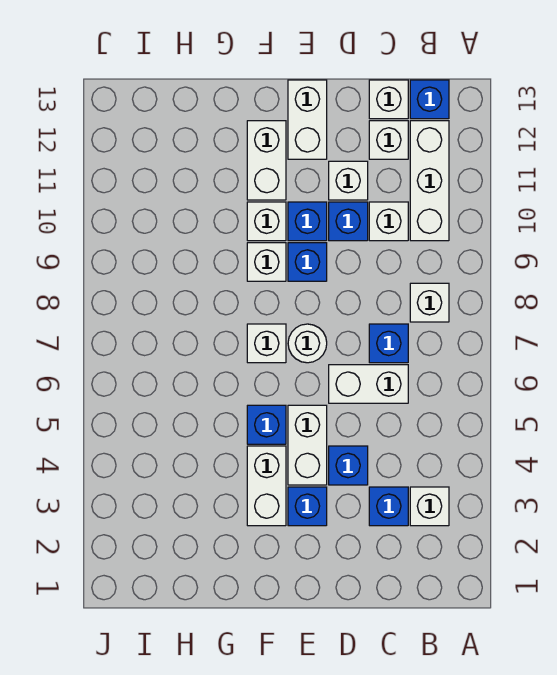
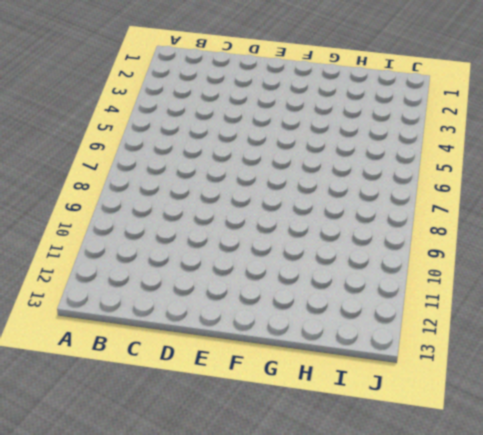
none -> white brick B3 level 1
none -> white brick B8 level 1
none -> white brick B10:B12 level 1

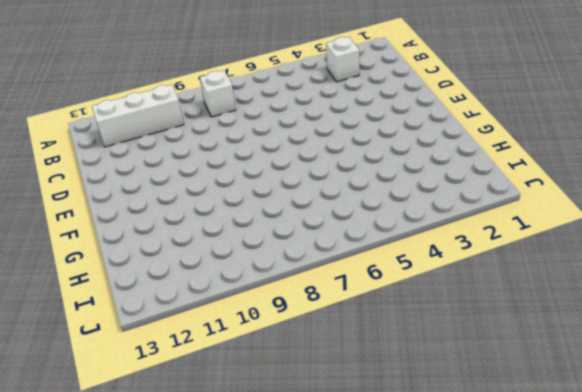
none -> blue brick B13 level 1
none -> blue brick C3 level 1
none -> white brick C6:D6 level 1

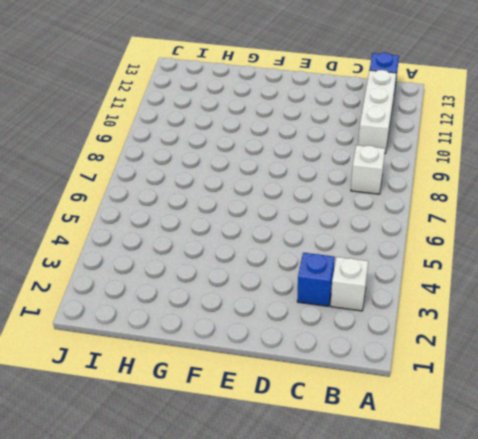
none -> white brick C6:D6 level 1
none -> blue brick C7 level 1
none -> white brick C10 level 1

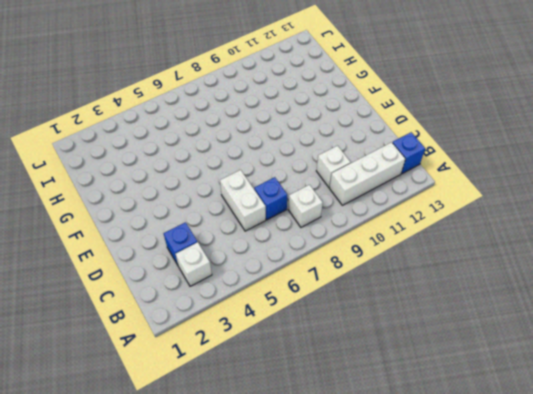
none -> white brick C12 level 1
none -> white brick C13 level 1
none -> blue brick D4 level 1

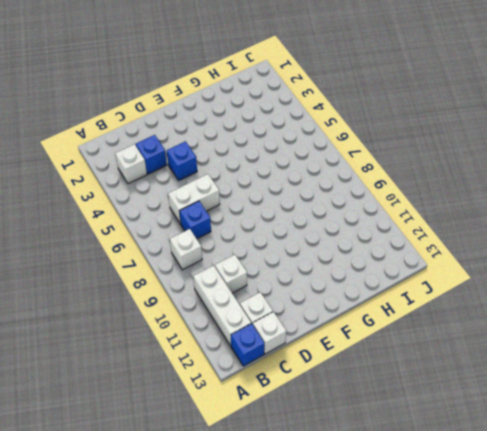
none -> blue brick D10 level 1
none -> white brick D11 level 1
none -> blue brick E3 level 1

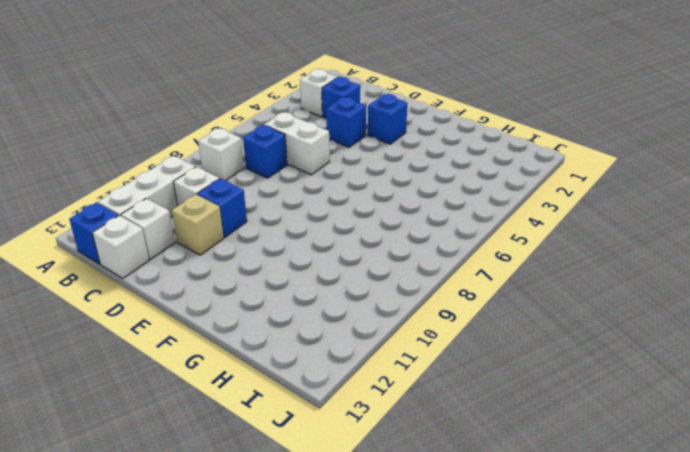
tan brick D11 level 1 -> white brick D11 level 1
none -> white brick E4:E5 level 1
none -> white round brick E7 level 1
none -> blue brick E9 level 1

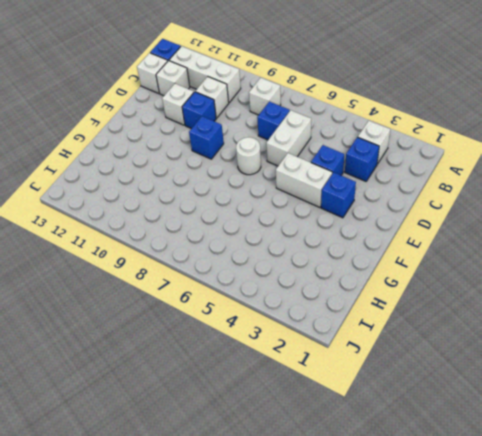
none -> blue brick E10 level 1
none -> white brick E12:E13 level 1
none -> white brick F3:F4 level 1

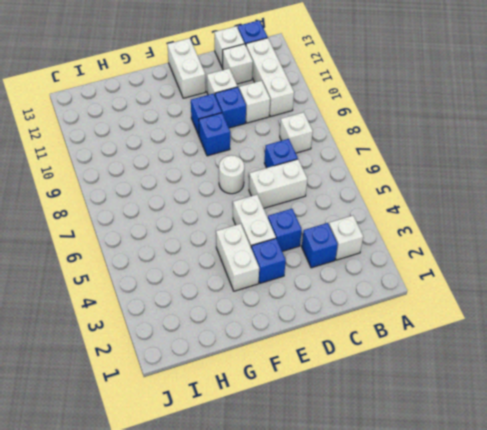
none -> blue brick F5 level 1
none -> white brick F7 level 1
none -> white brick F9 level 1

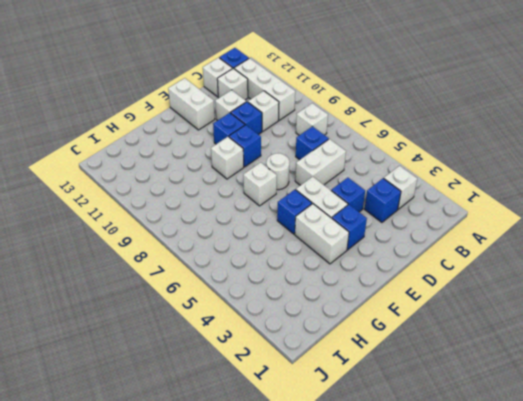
none -> white brick F10 level 1
none -> white brick F11:F12 level 1

